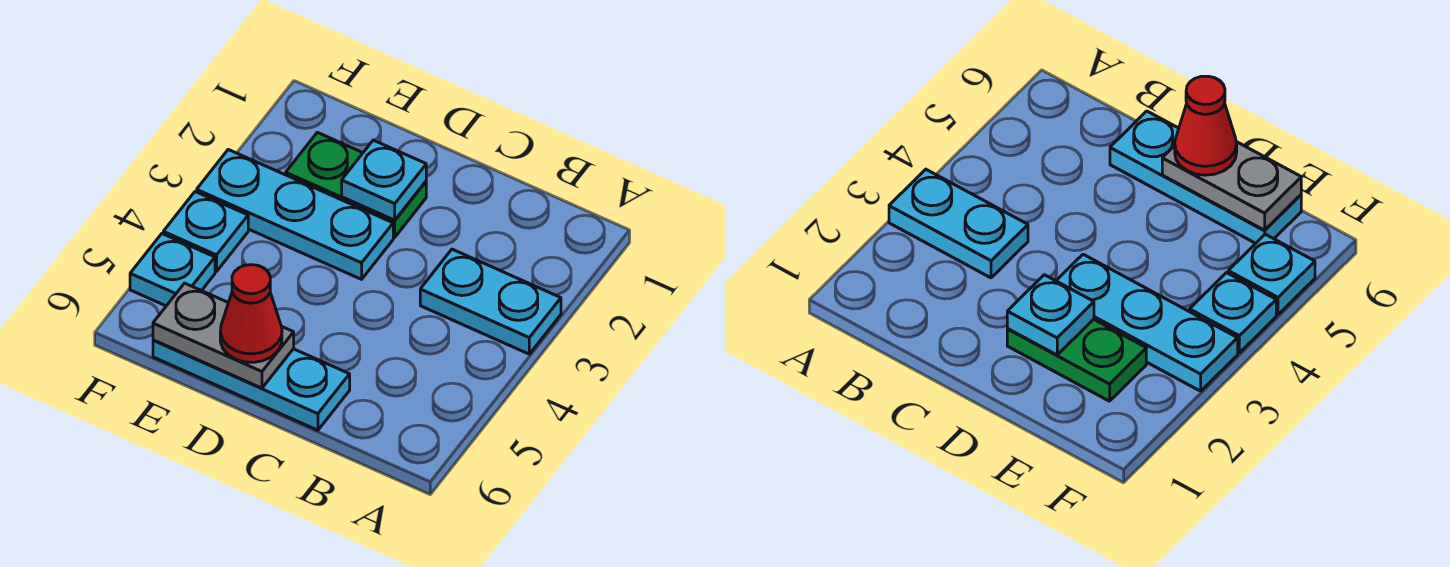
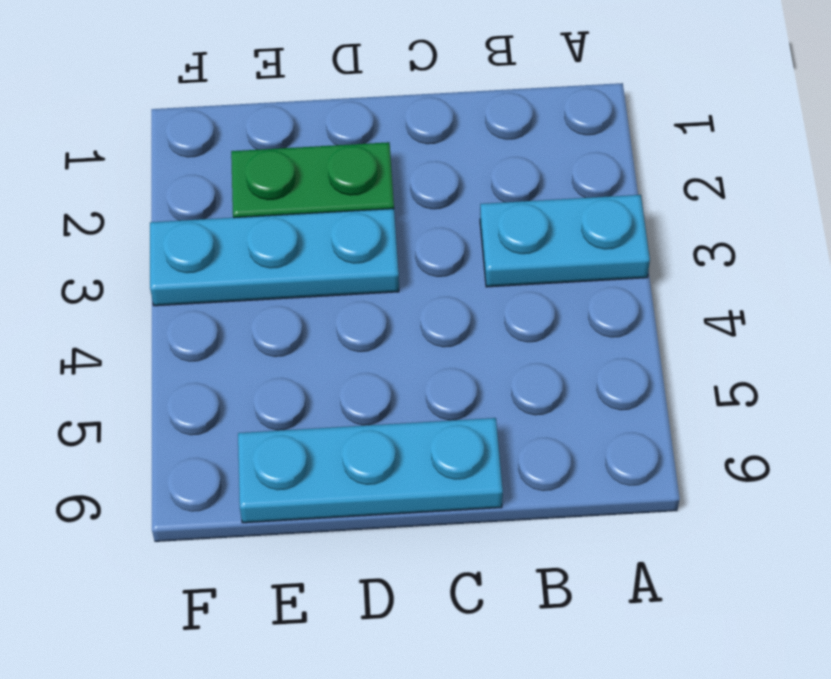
none -> cyan plate F4 level 1
none -> cyan plate F5 level 1

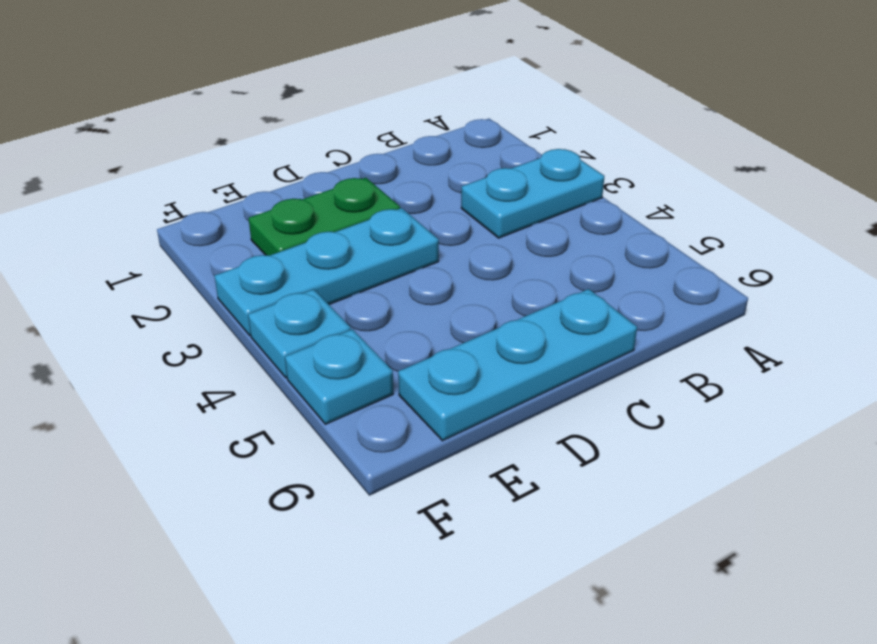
none -> cyan plate D2 level 2
none -> grey plate D6:E6 level 2

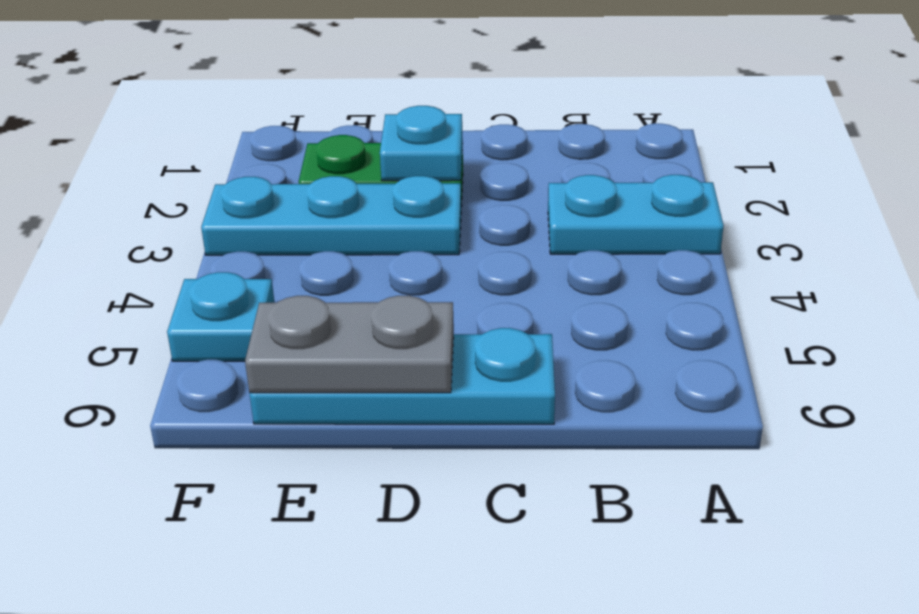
none -> cyan plate F4 level 1
none -> red cone D6 level 3

